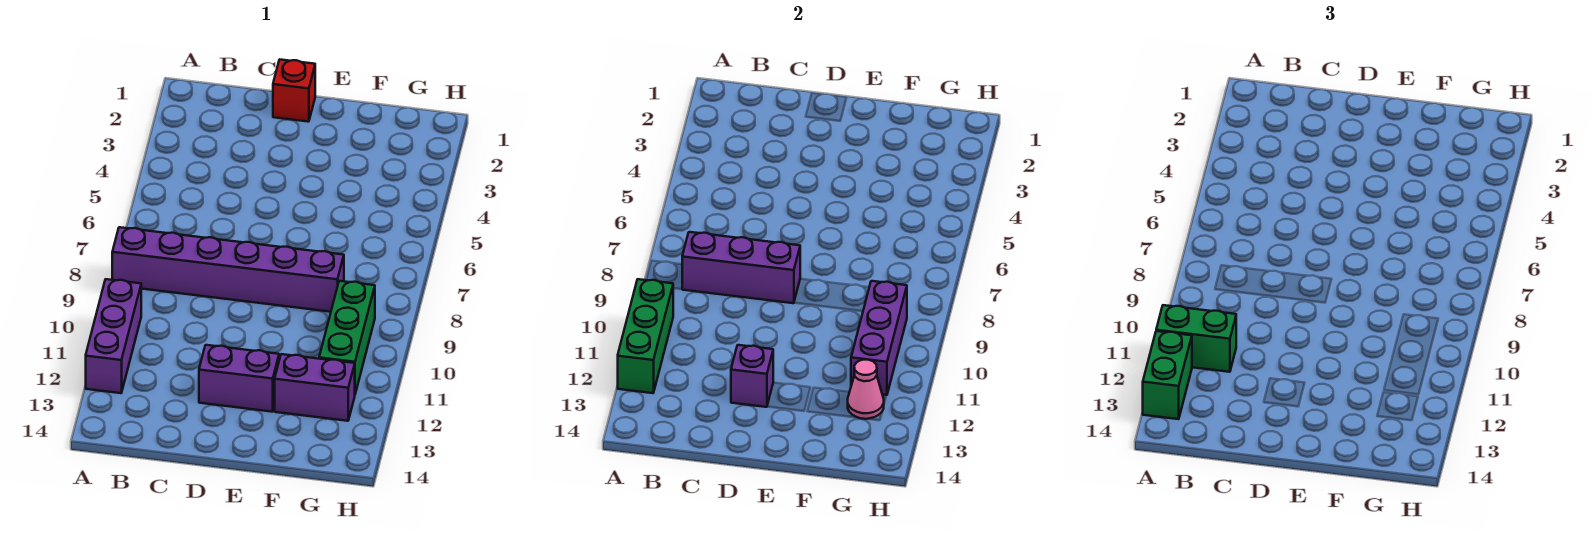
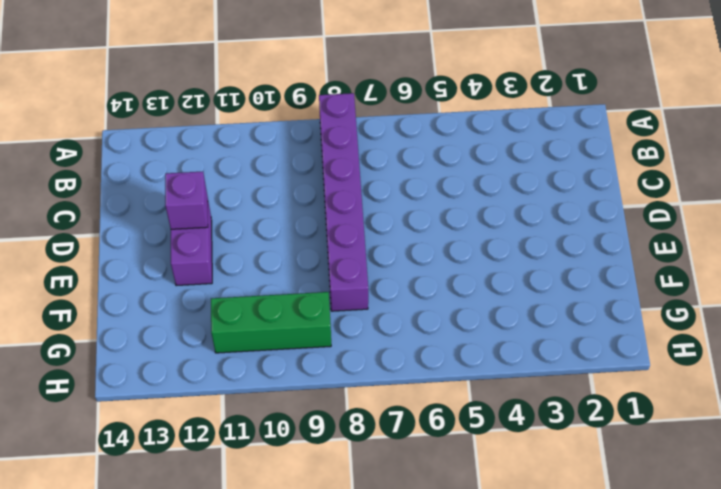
none -> purple brick A10:A12 level 1
none -> red brick D1 level 1
none -> purple brick F12:G12 level 1

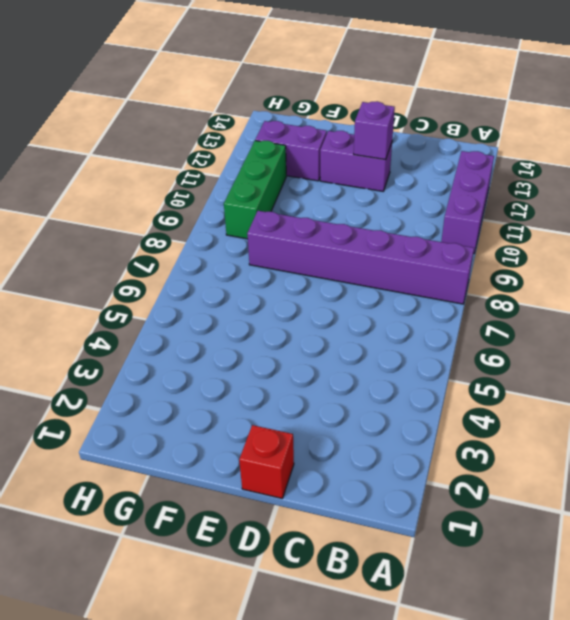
none -> green brick A10:A12 level 2
none -> purple brick B8:D8 level 2
none -> purple brick G9:G11 level 2

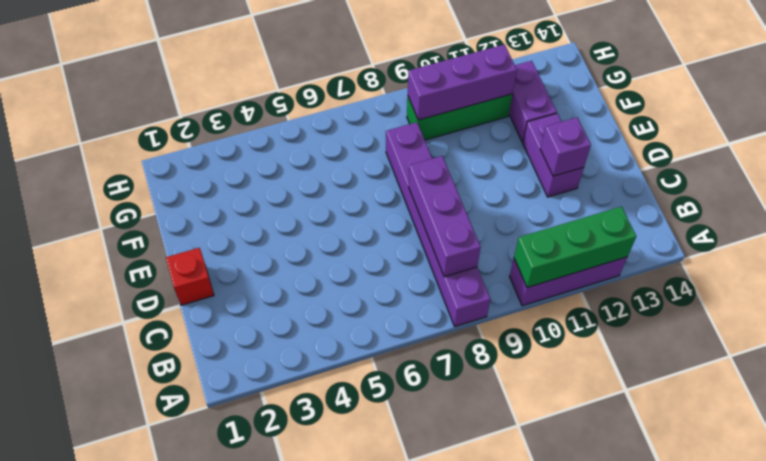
none -> pink cone G12 level 2
none -> green brick A11:B11 level 3
none -> green brick A12:A13 level 3

